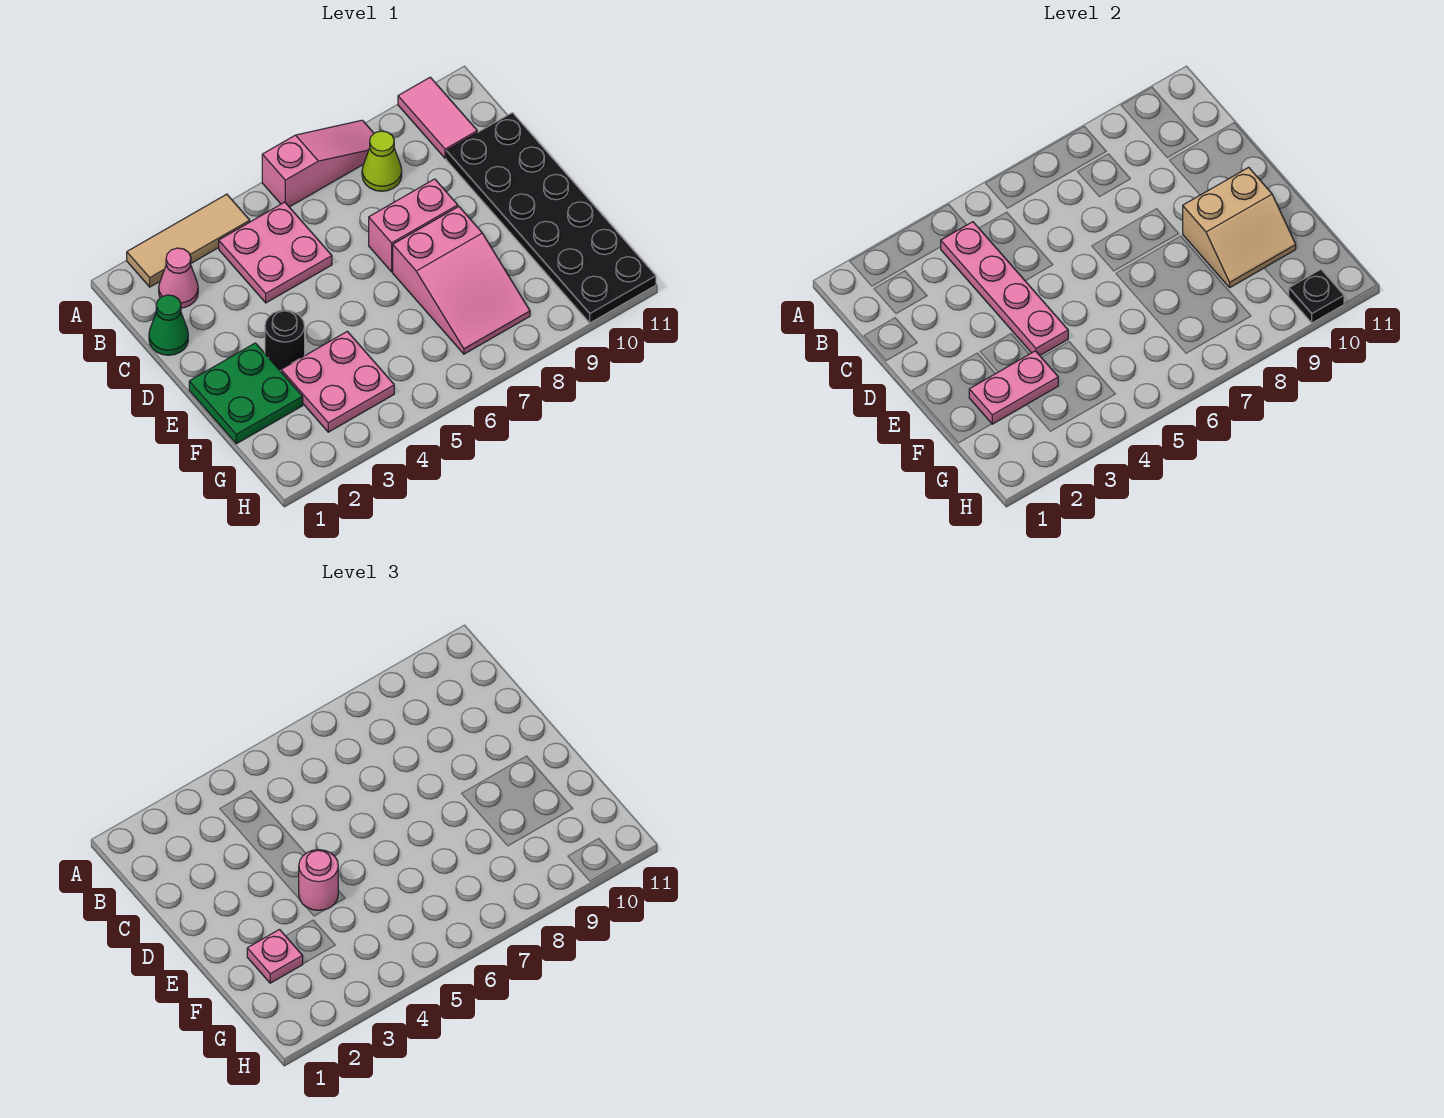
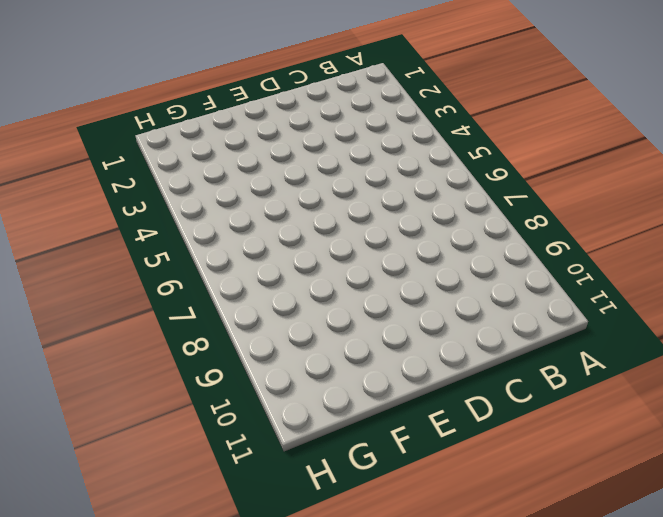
none -> tan tile A2:A4 level 1
none -> pink slope A6:A8 level 1 top 6
none -> pink tile A10:B10 level 1

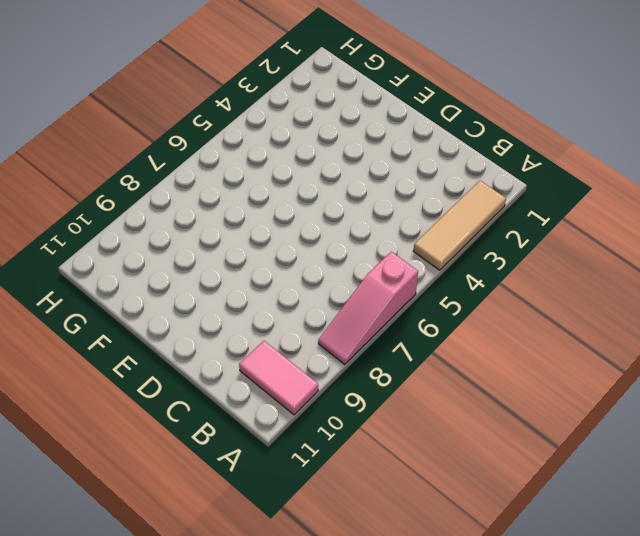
none -> pink cone B2 level 1
none -> pink plate B4:C5 level 1
none -> lime cone B8 level 1

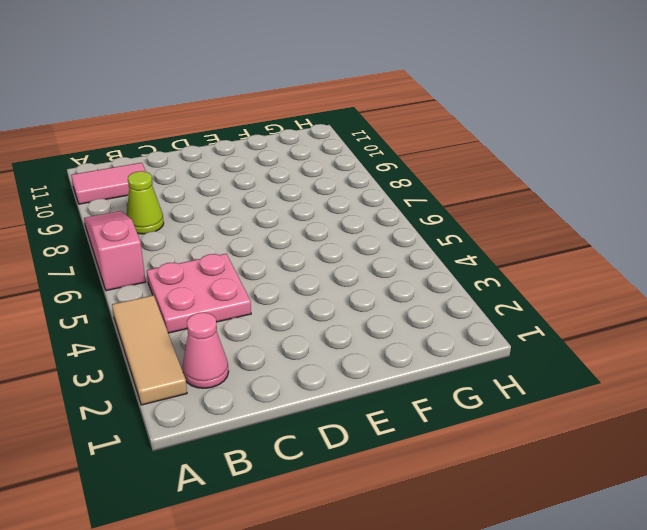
none -> green cone C1 level 1
none -> black plate C10:H11 level 1
none -> pink brick D7:D8 level 1

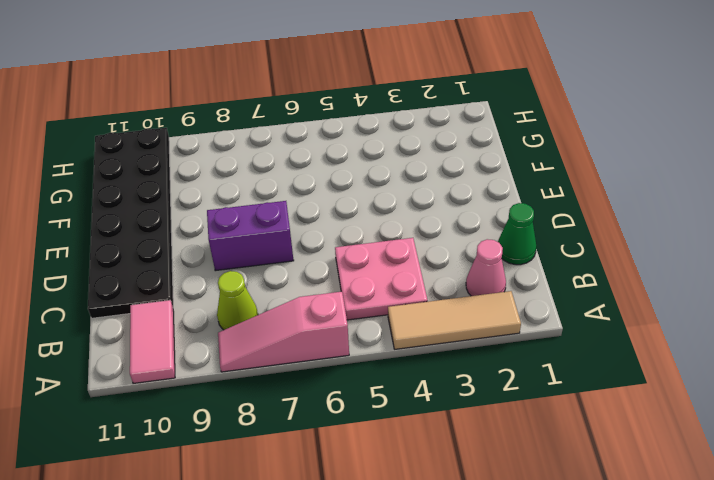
purple brick D7:D8 level 1 -> pink brick D7:D8 level 1
none -> green plate E1:F2 level 1
none -> black round brick E3 level 1
none -> pink slope E7:G8 level 1 top E

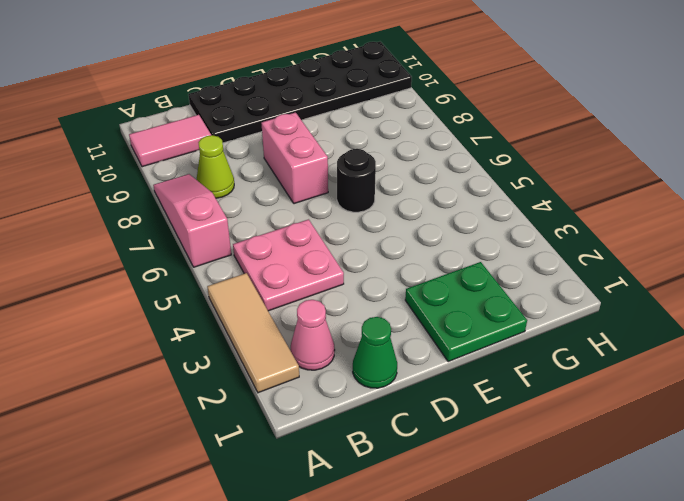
black round brick E6 level 1 -> black round brick E3 level 1
none -> pink slope E7:G8 level 1 top E
none -> pink plate F3:G4 level 1
none -> pink plate B4:E4 level 2

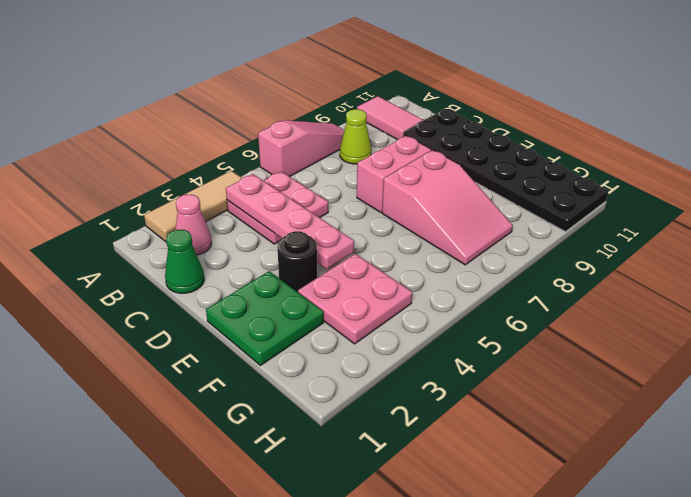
none -> tan slope E9:F10 level 2 top E
none -> pink plate F2:F3 level 2
none -> black plate H10 level 2

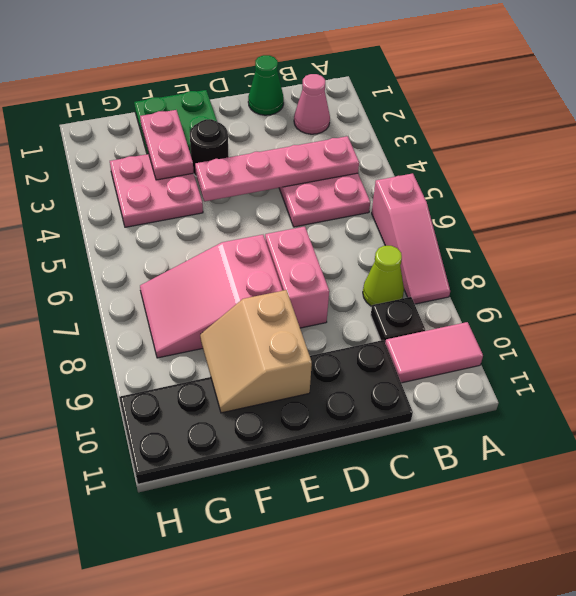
black plate B9 level 1 -> black plate H10 level 2
none -> tan tile A2:A4 level 1
none -> pink round brick E4 level 3
none -> pink plate F2 level 3

